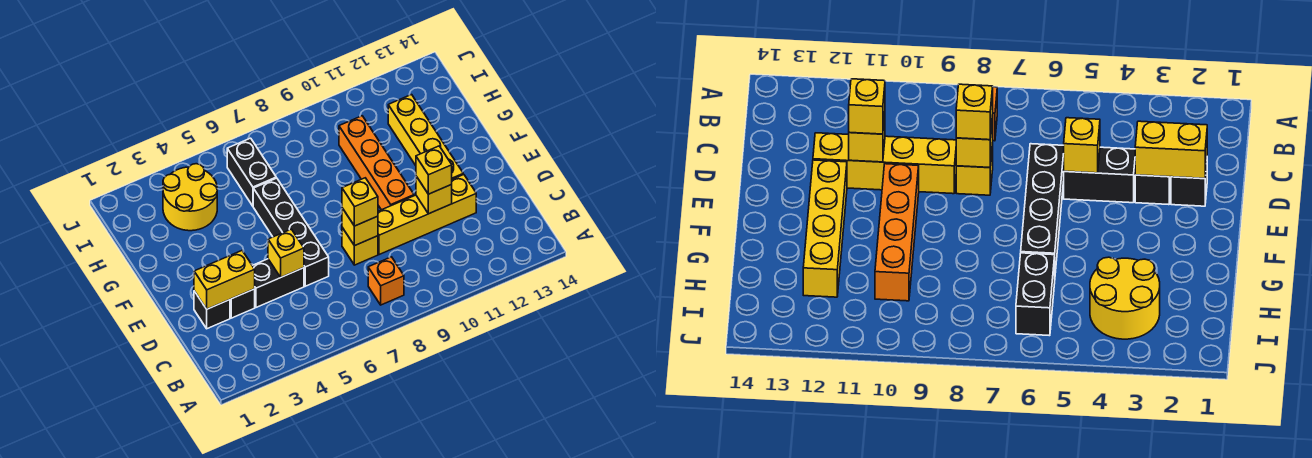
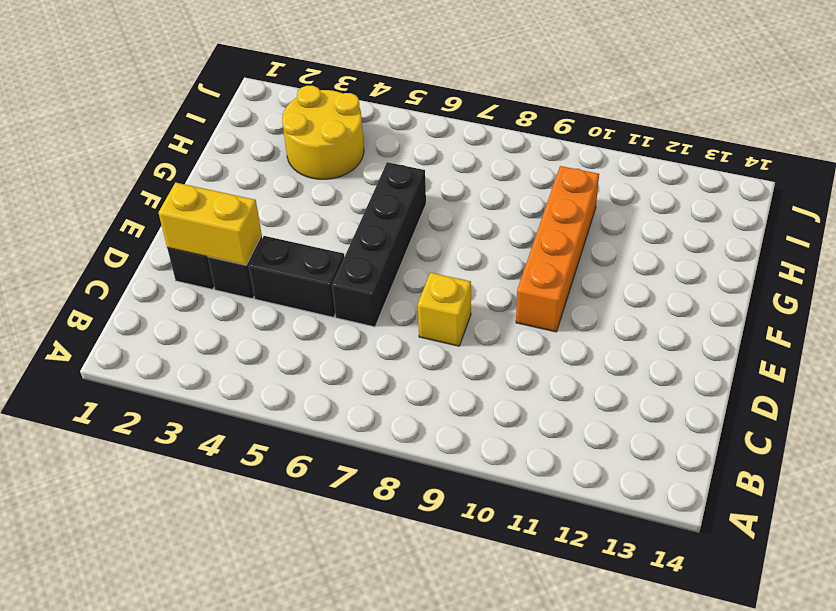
none -> orange brick B8 level 1
none -> yellow brick D9:D12 level 1
none -> yellow brick E12:H12 level 1

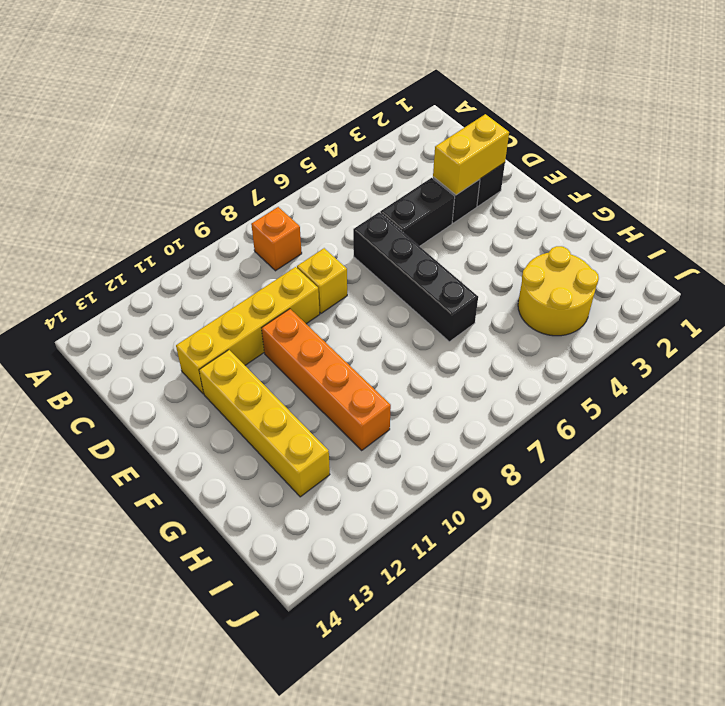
none -> black brick H6:I6 level 1
none -> yellow brick D5 level 2
none -> yellow brick D8 level 2

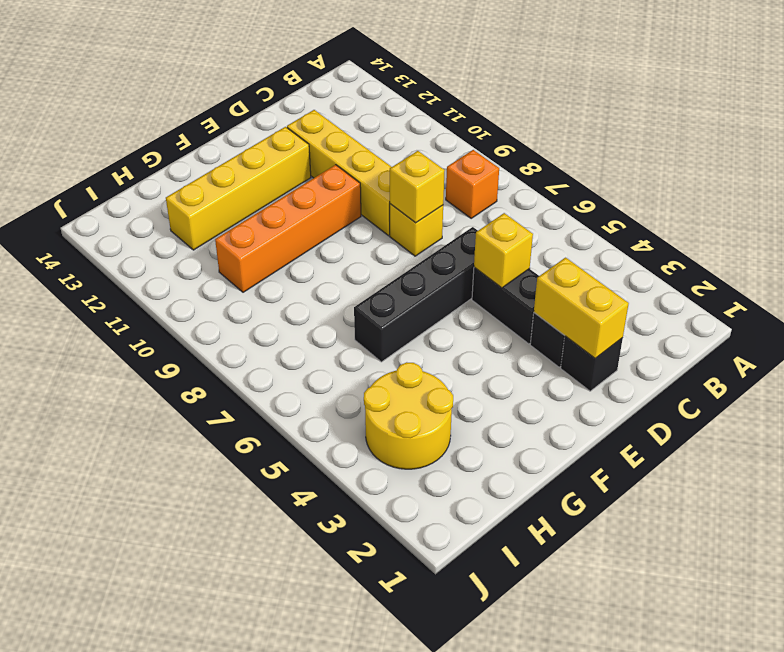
none -> black brick H6:I6 level 1
none -> yellow brick D11 level 2
none -> yellow brick D8 level 3

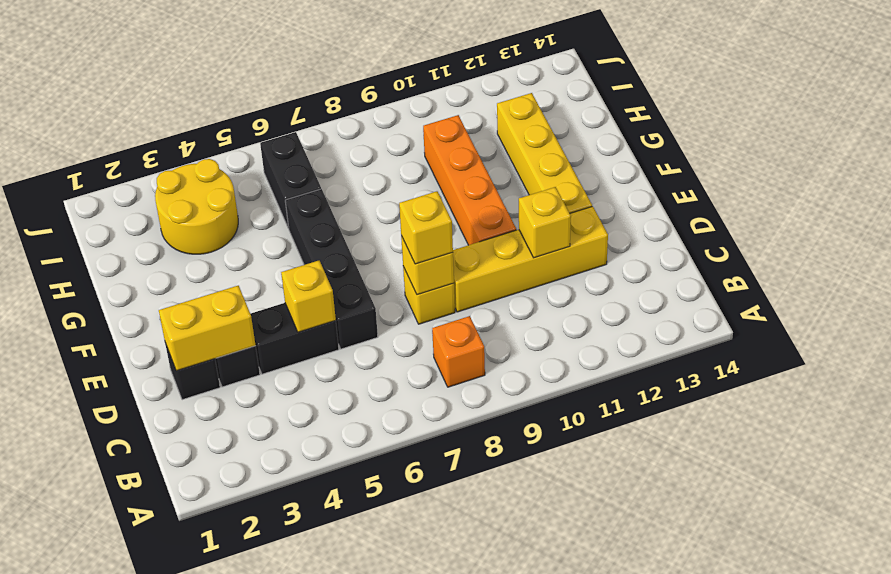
none -> yellow brick D11 level 3

